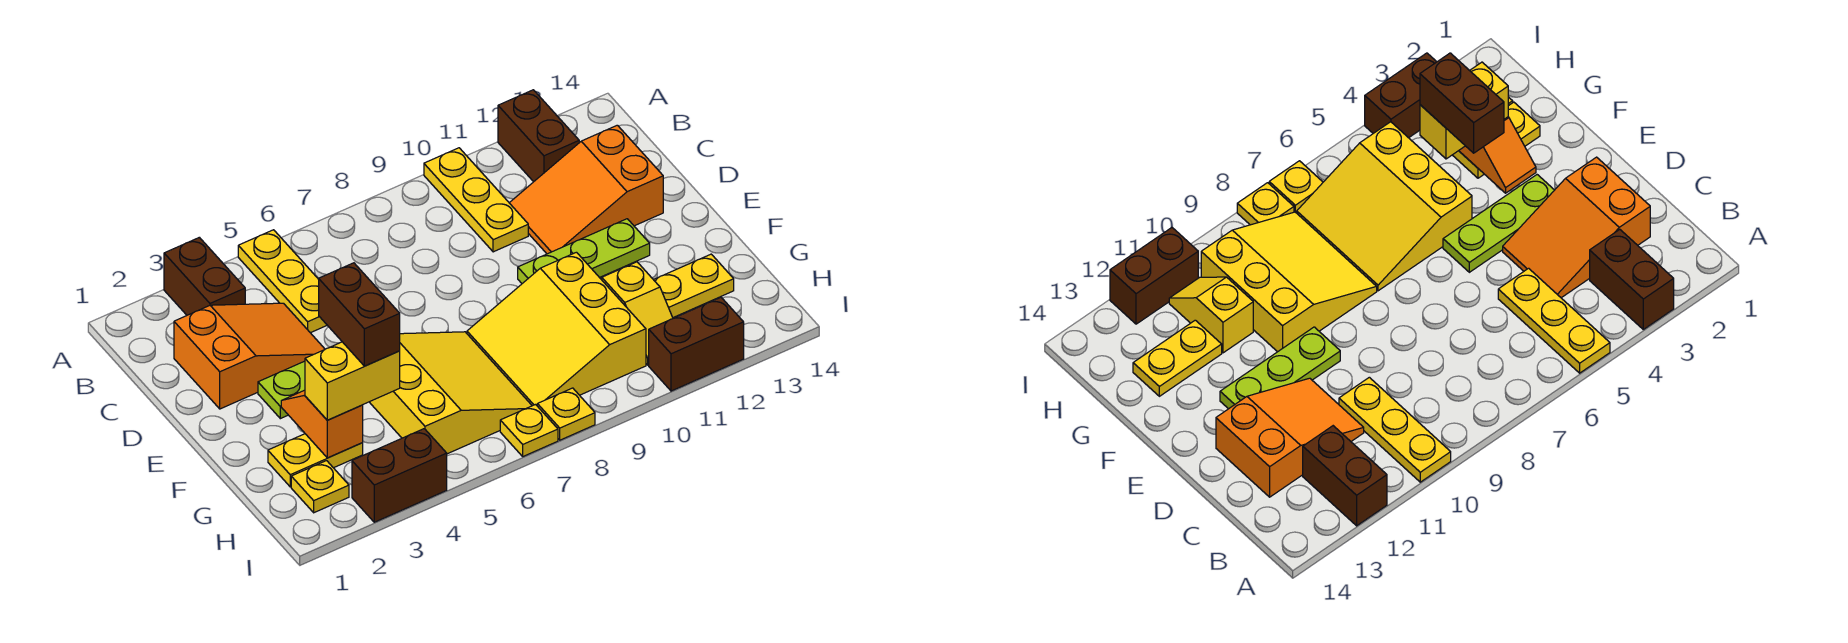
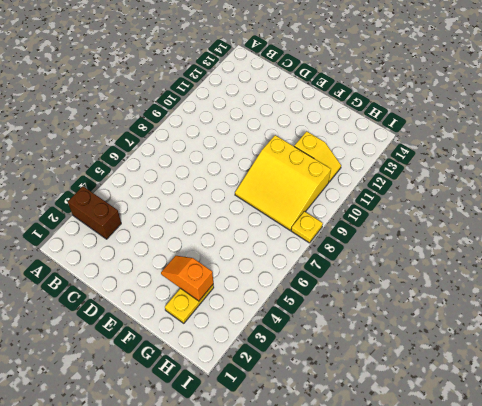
none -> yellow plate A5:C5 level 1
none -> yellow plate A10:C10 level 1
none -> brown brick A12:B12 level 1

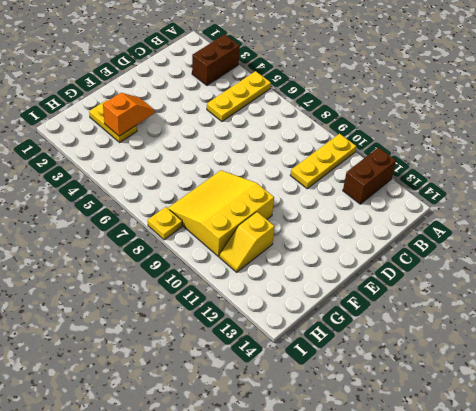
none -> orange slope C2:D4 level 1 top 2
none -> orange slope C11:D13 level 1 top 13
none -> lime plate E3:E5 level 1

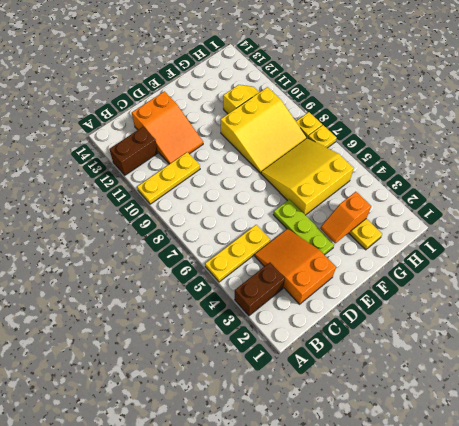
none -> lime plate E10:E12 level 1
none -> yellow plate G12:G13 level 1
none -> yellow plate H2 level 1

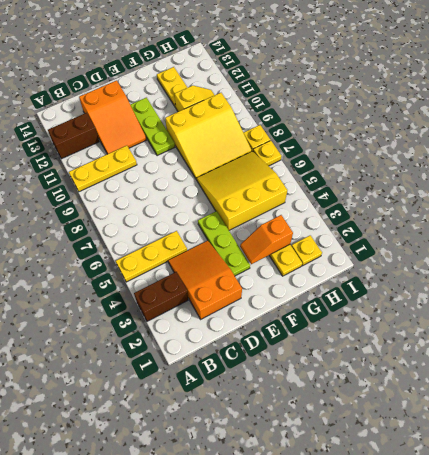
none -> brown brick I3:I4 level 1
none -> brown brick I11:I12 level 1
none -> yellow brick G3:G4 level 3

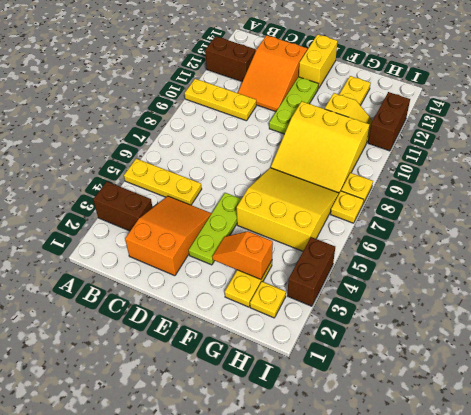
yellow brick E13:E14 level 1 -> yellow brick G3:G4 level 3
none -> brown brick F4:G4 level 4

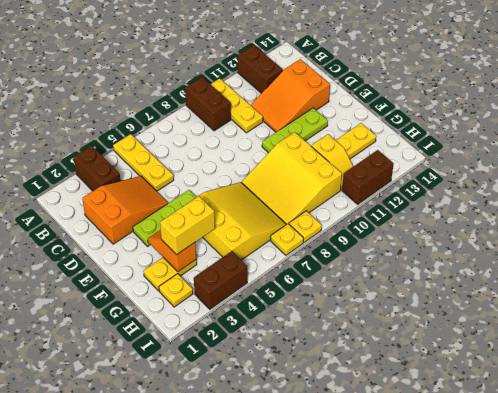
brown brick A9:B9 level 1 -> brown brick F4:G4 level 4

